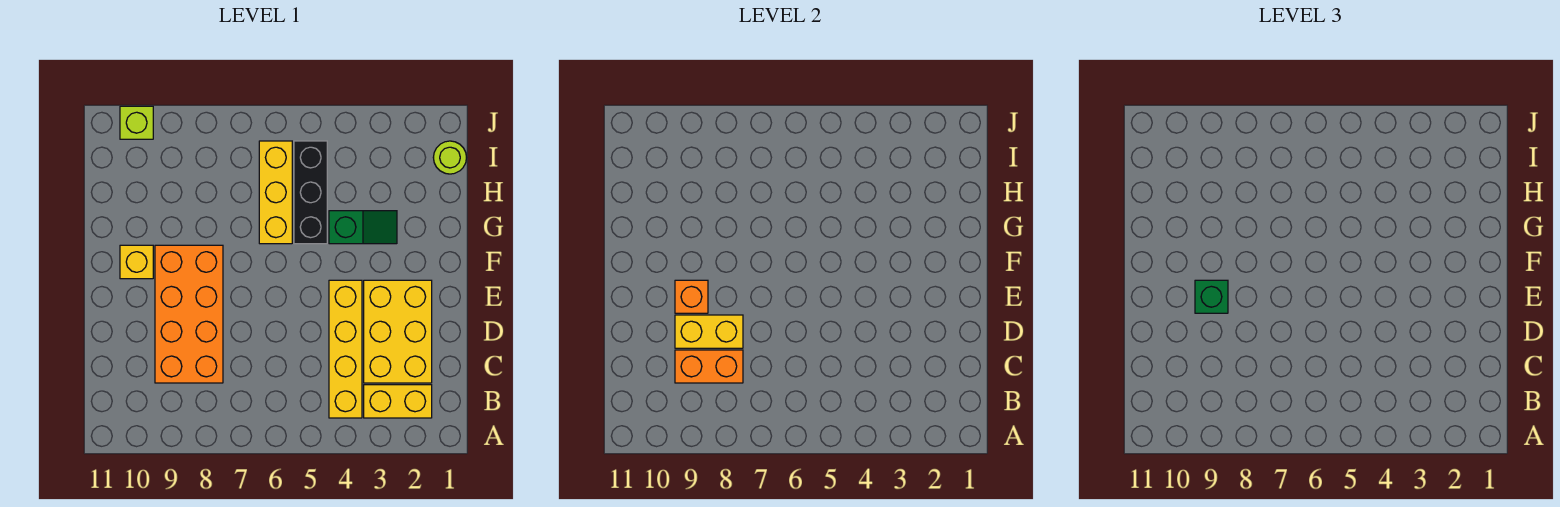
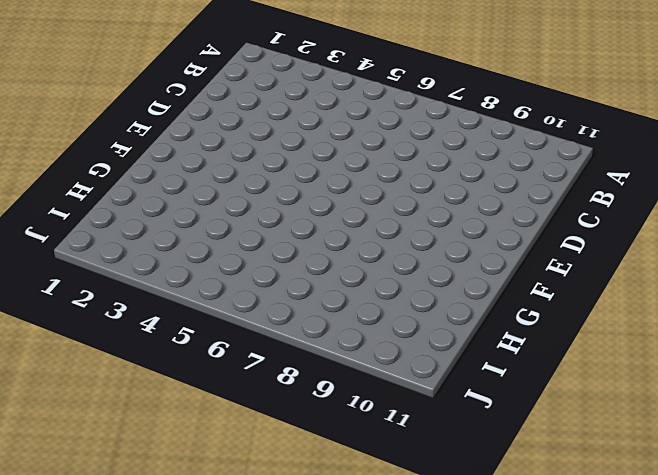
none -> yellow brick B2:B3 level 1
none -> yellow brick B4:E4 level 1
none -> yellow brick C2:E3 level 1

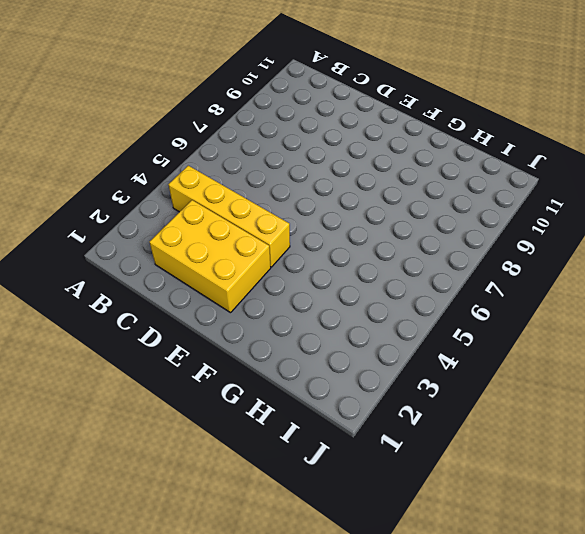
none -> yellow brick B2:B3 level 1
none -> orange brick C8:F9 level 1
none -> yellow brick F10 level 1

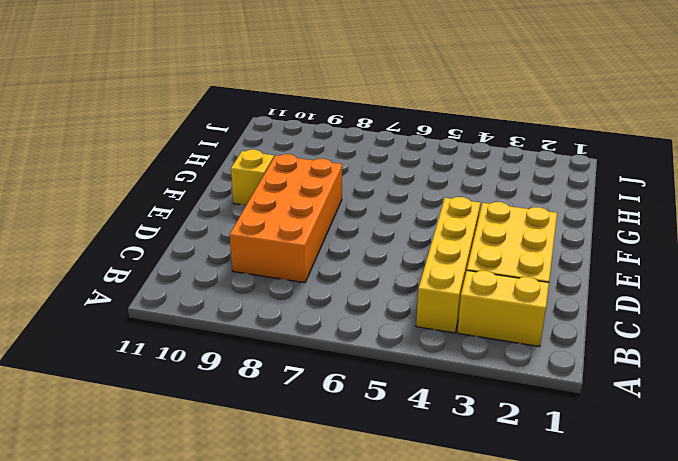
none -> green slope G3:G4 level 1 top 4
none -> black brick G5:I5 level 1
none -> yellow brick G6:I6 level 1

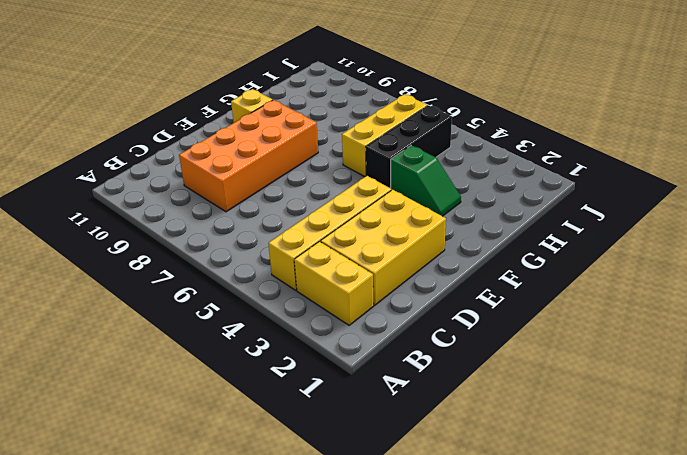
none -> lime round brick I1 level 1
none -> lime brick J10 level 1
none -> orange brick C8:C9 level 2

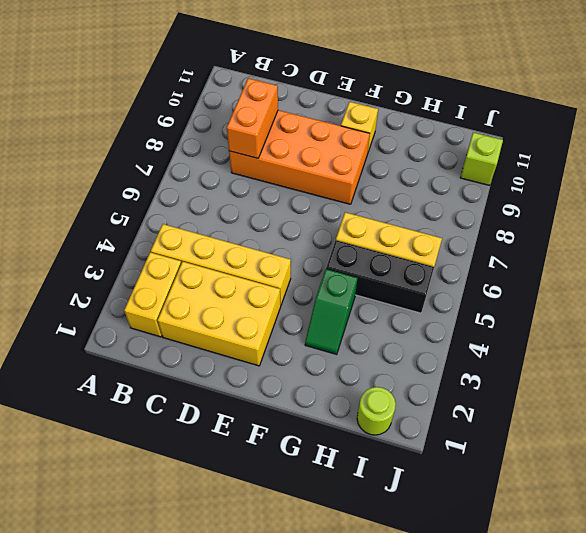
none -> yellow brick D8:D9 level 2
none -> orange brick E9 level 2
none -> green brick E9 level 3

